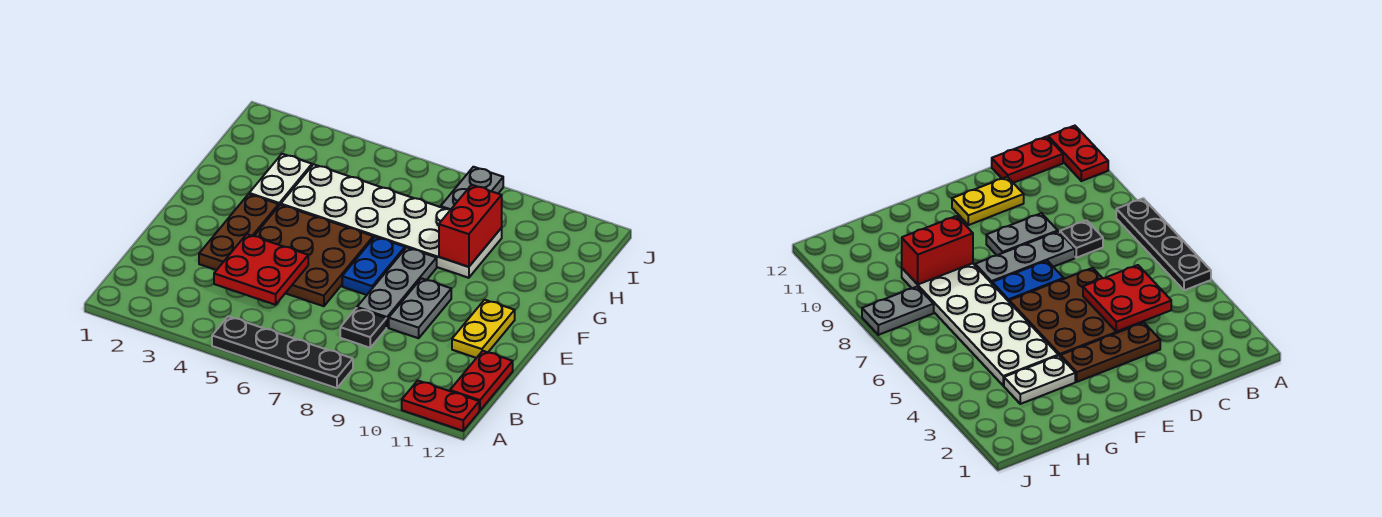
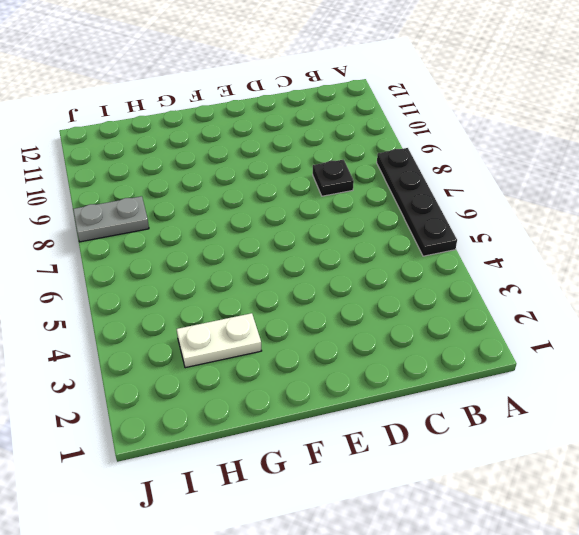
none -> red plate A11:A12 level 1
none -> red plate B12:C12 level 1
none -> brown plate D3:F3 level 1

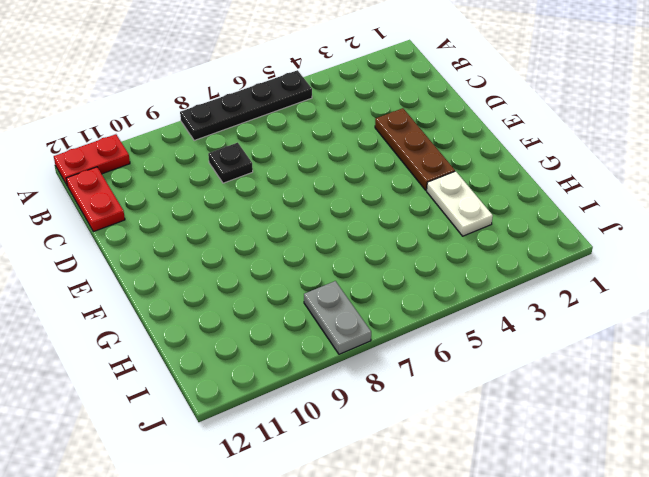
none -> brown plate D4:F6 level 1
none -> grey plate D8:F8 level 1
none -> grey plate D9:E9 level 1

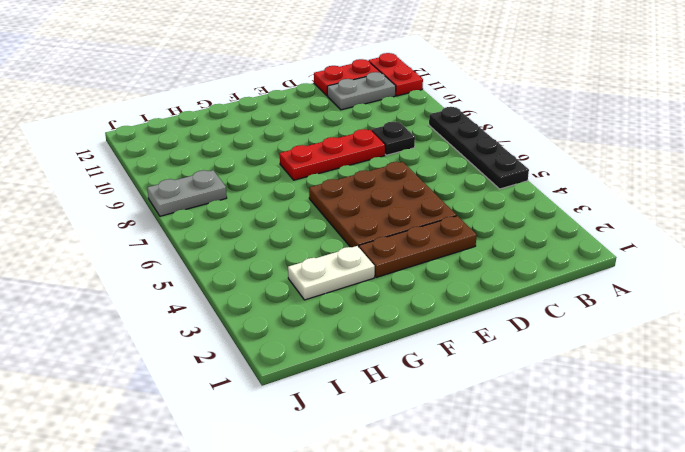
grey plate B11:C11 level 1 -> grey plate D9:E9 level 1
red plate D8:F8 level 1 -> grey plate D8:F8 level 1
none -> yellow plate D11:E11 level 1
none -> blue plate E7:F7 level 1
none -> white plate G4:H9 level 1

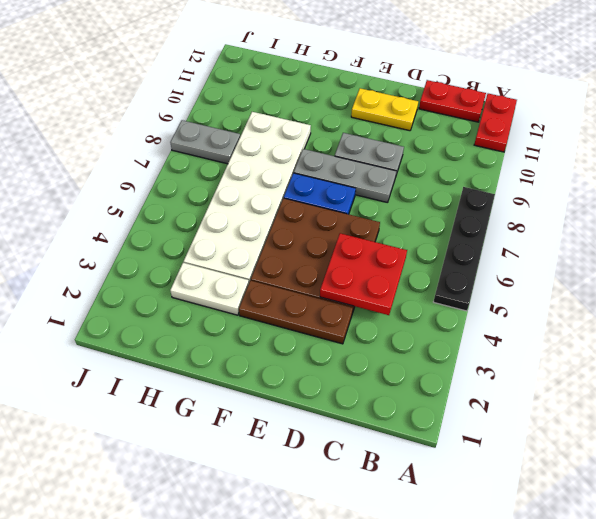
none -> black plate C8 level 1
none -> red brick G9:H9 level 2

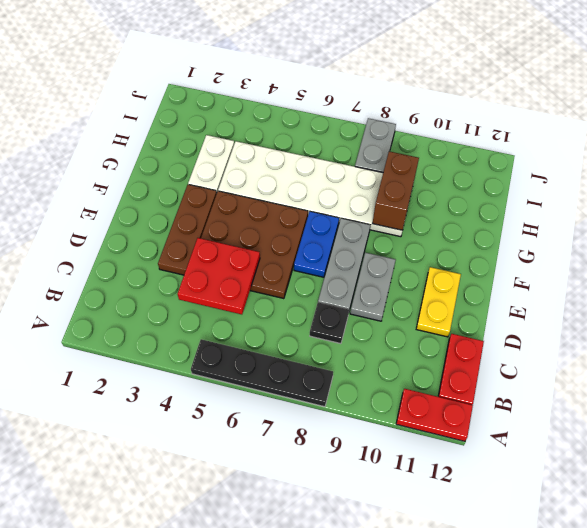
brown brick G9:H9 level 2 -> red brick G9:H9 level 2

